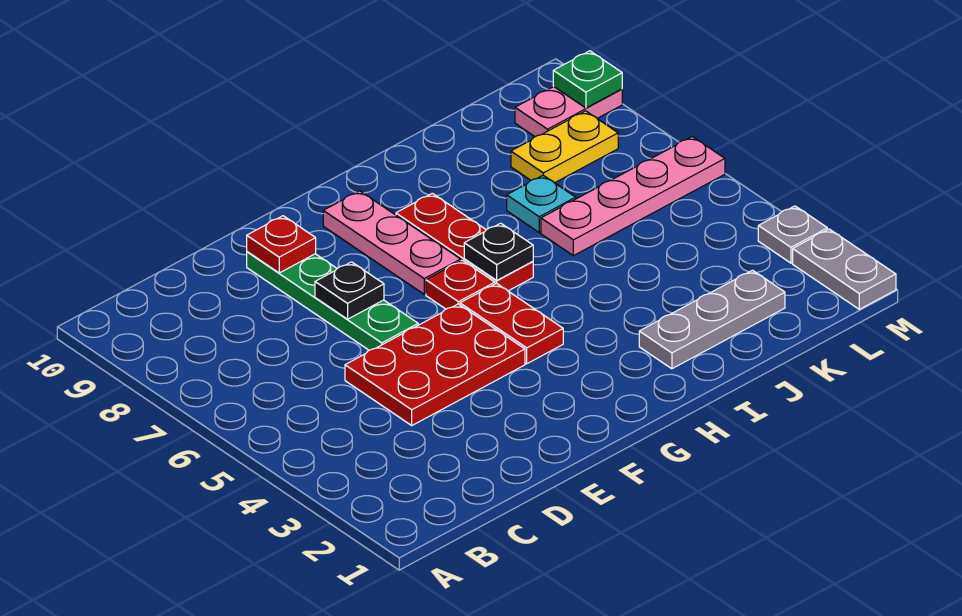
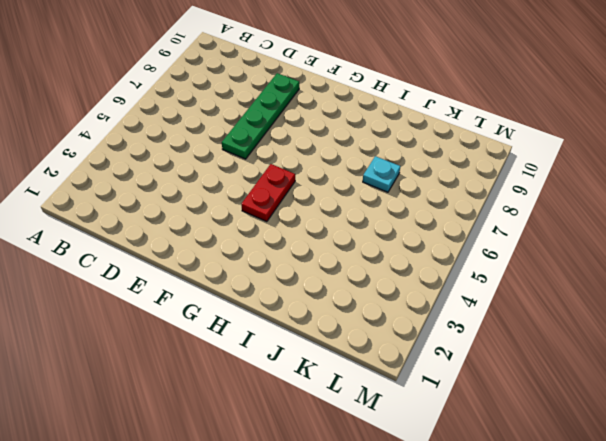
none -> red plate D4:F5 level 1
none -> red plate G6 level 1
none -> pink plate G7:G9 level 1

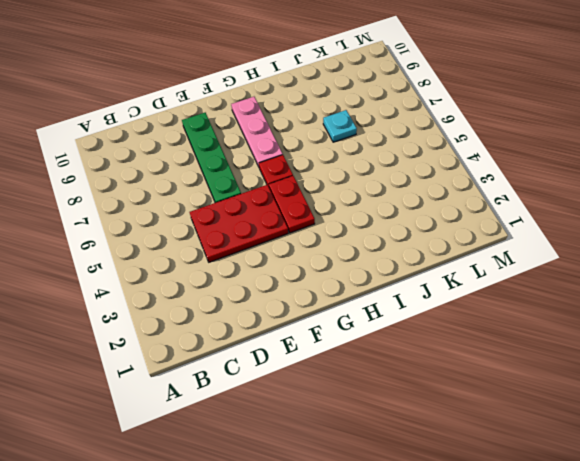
none -> red plate H6:H8 level 1
none -> grey plate I2:K2 level 1
none -> pink plate J6:M6 level 1

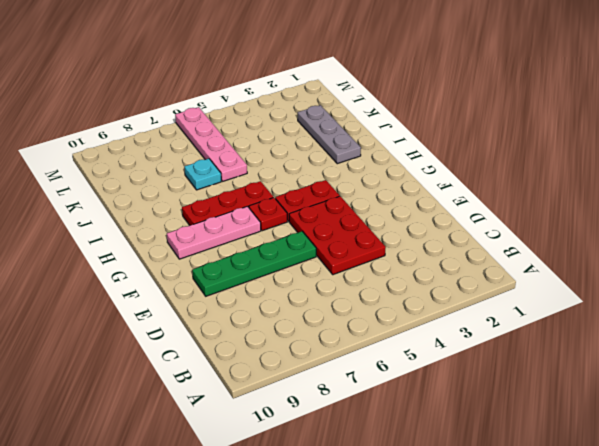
none -> yellow plate K8:L8 level 1
none -> pink plate L9:M9 level 1
none -> grey plate M1:M2 level 1

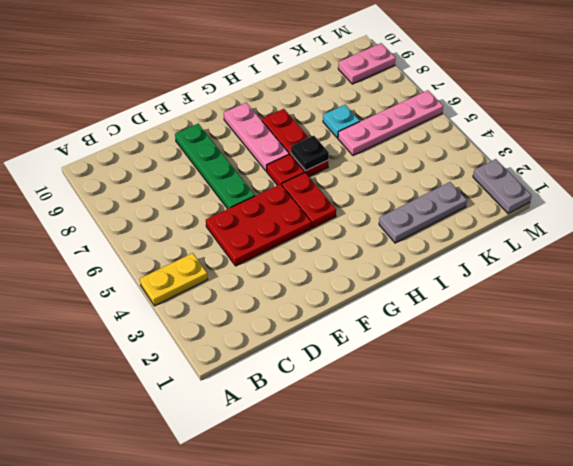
yellow plate A4:B4 level 1 -> yellow plate K8:L8 level 1
none -> grey plate M3 level 1
none -> black plate E7 level 2
none -> red plate E9 level 2

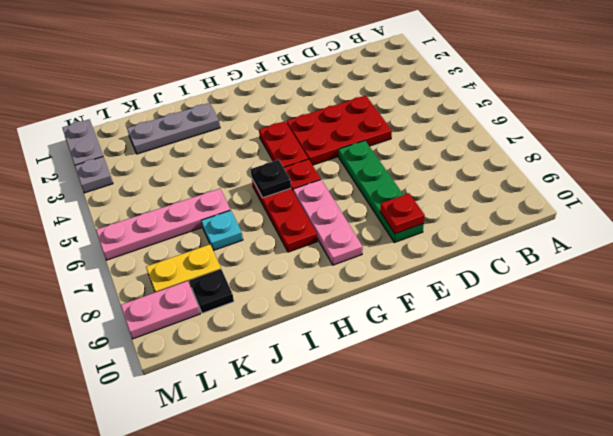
black plate K9 level 1 -> black plate E7 level 2
none -> green plate M9 level 2

